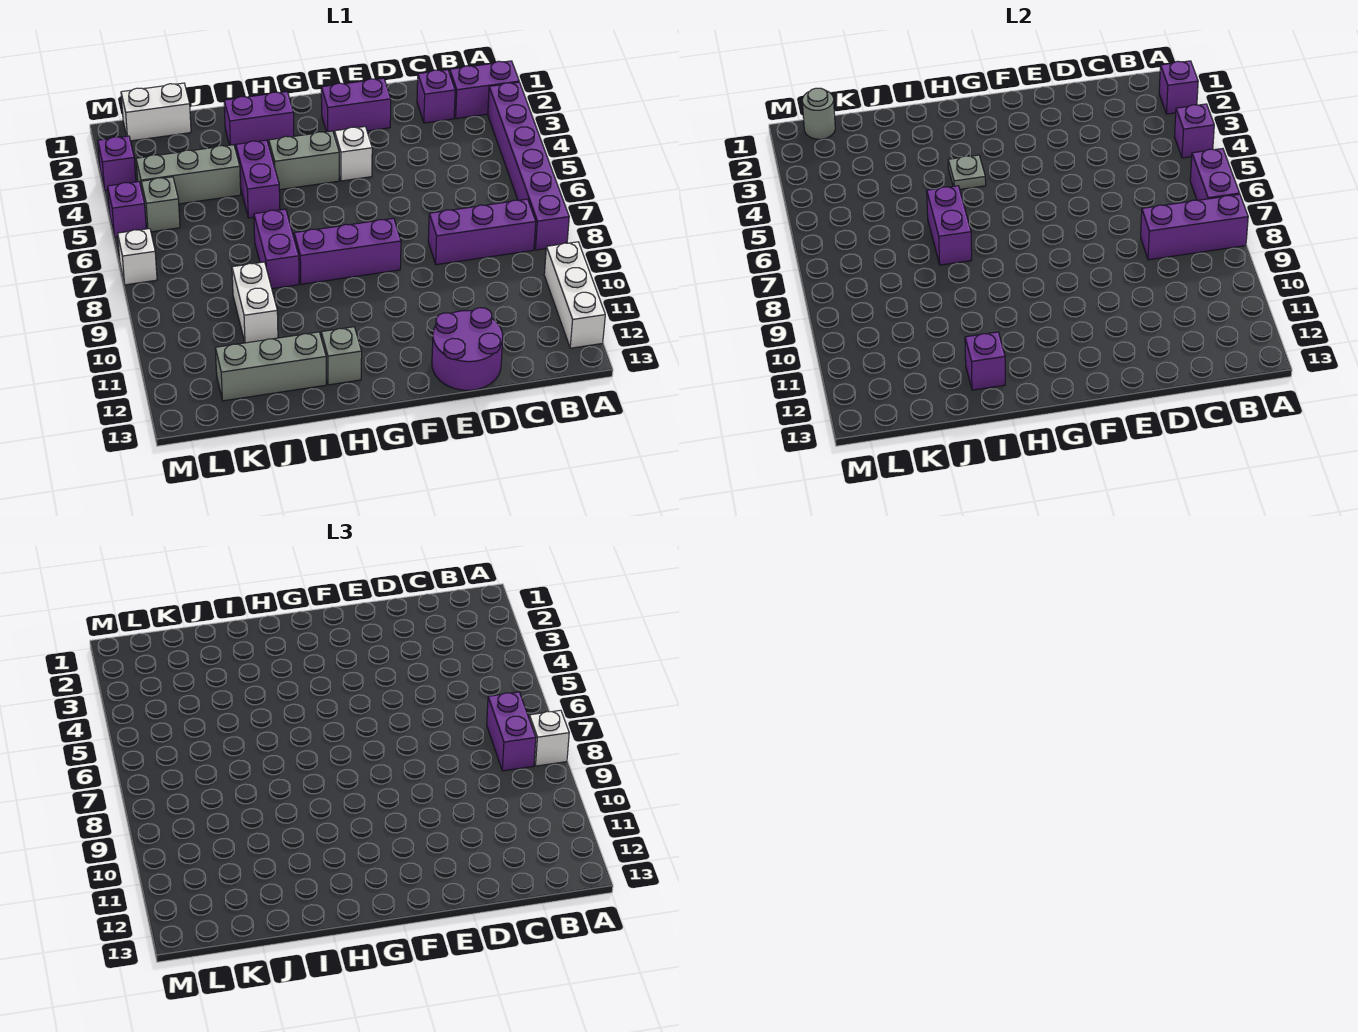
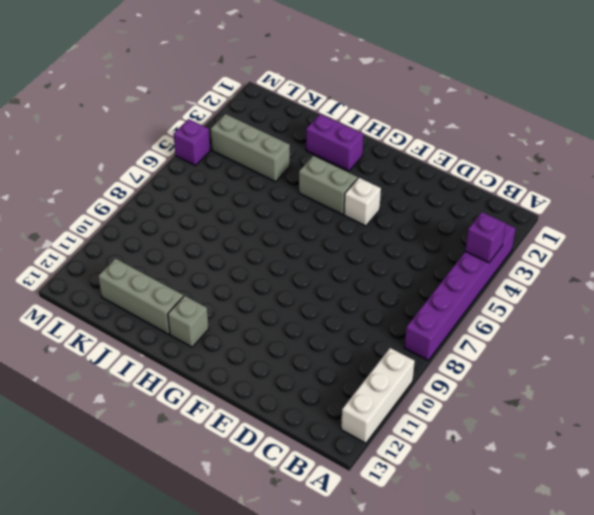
none -> purple brick A2:B2 level 1
none -> purple brick B8:D8 level 1
none -> purple brick C2 level 1
none -> purple round brick D12:E13 level 1

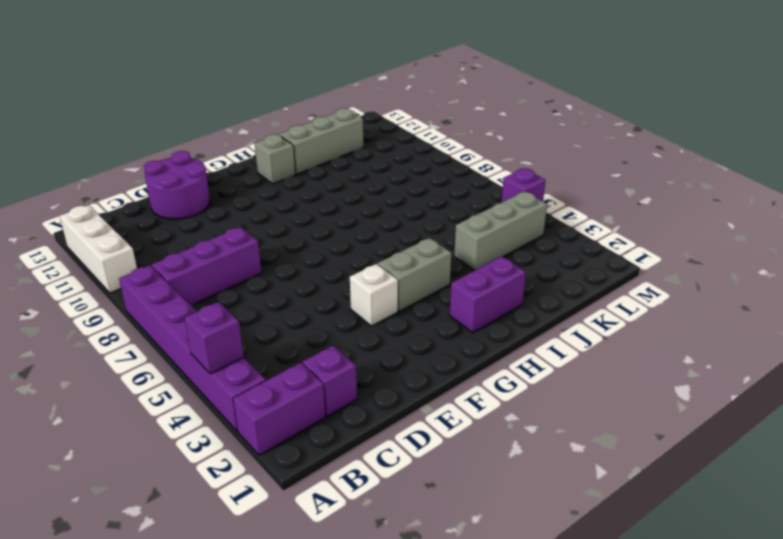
none -> purple brick E2:F2 level 1
none -> purple brick F8:H8 level 1
none -> purple brick I4:I5 level 1
none -> purple brick I7:I8 level 1

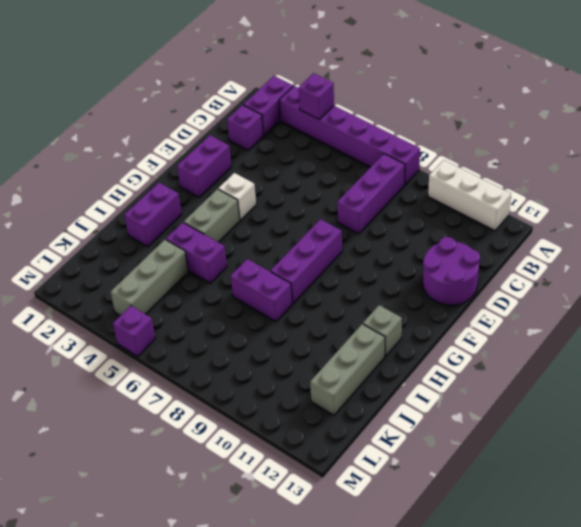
none -> white brick J9:J10 level 1
none -> white brick K1:L1 level 1
none -> grey brick L5 level 1
none -> purple brick M3 level 1

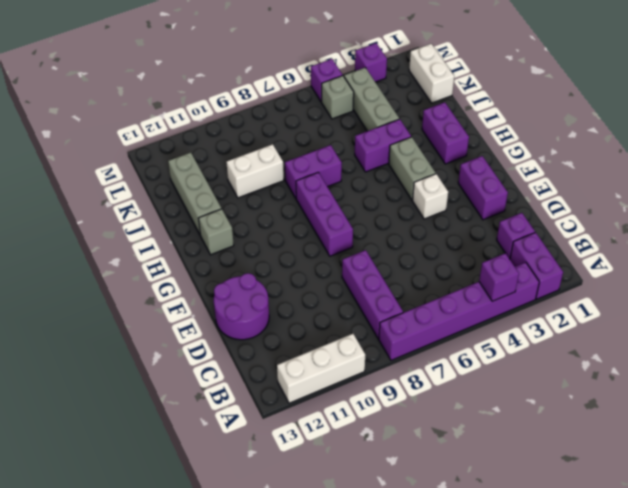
none -> white brick M7 level 1
none -> purple brick A2 level 2
none -> purple brick A6:A7 level 2
none -> purple brick A8:C8 level 2

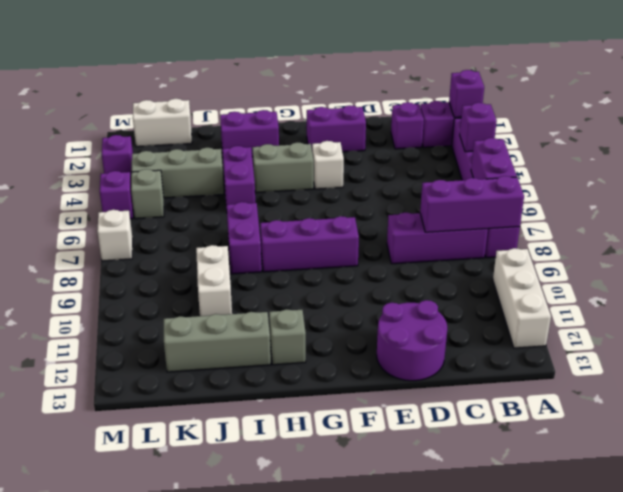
none -> grey plate H4 level 2
none -> purple brick I6:I7 level 2
none -> purple brick I12 level 2
none -> grey round brick L1 level 2

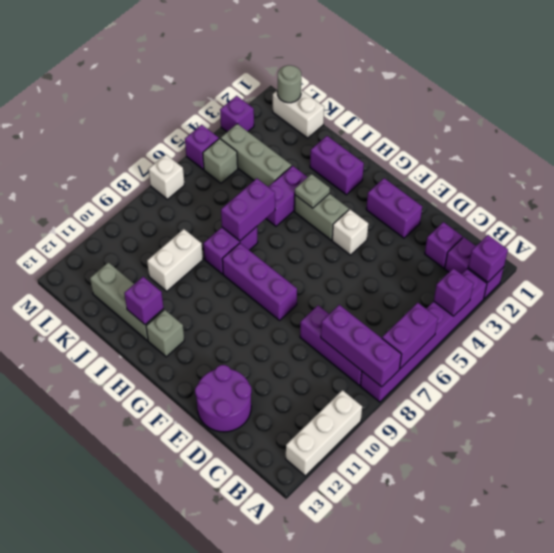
none -> white brick A8 level 3
none -> purple brick B7:B8 level 3

